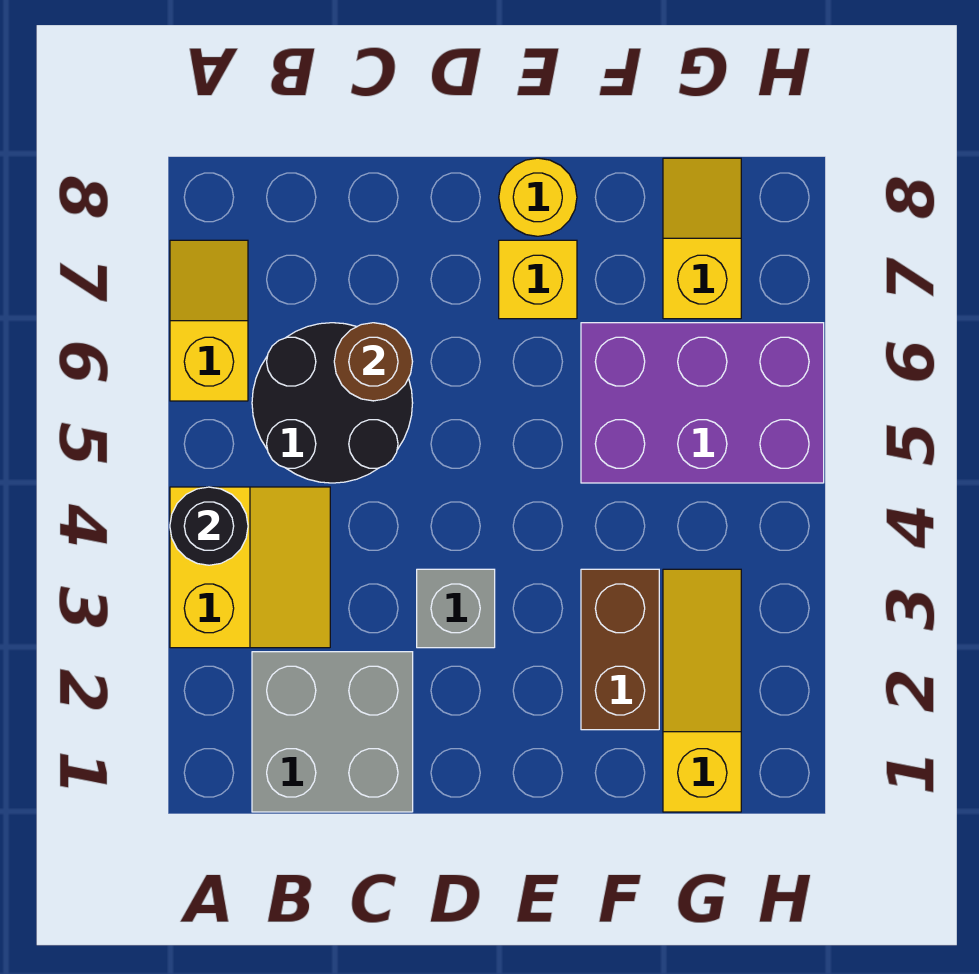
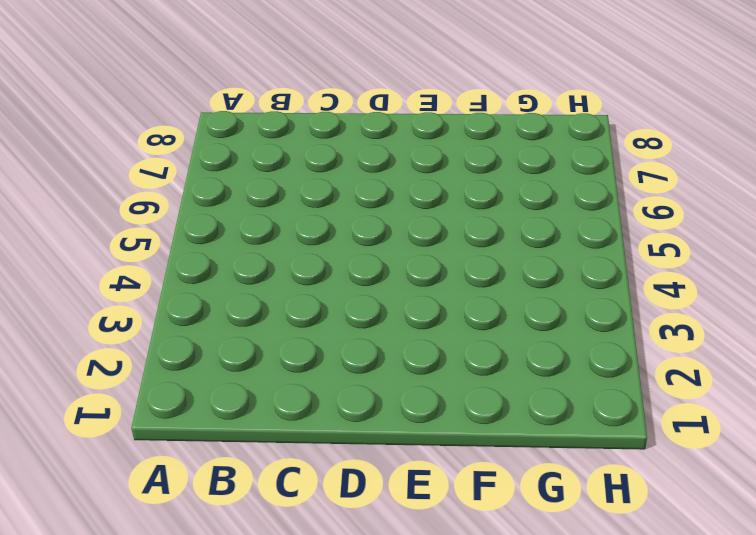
none -> yellow slope A3:B4 level 1 top A
none -> yellow slope A6:A7 level 1 top 6
none -> grey brick B1:C2 level 1

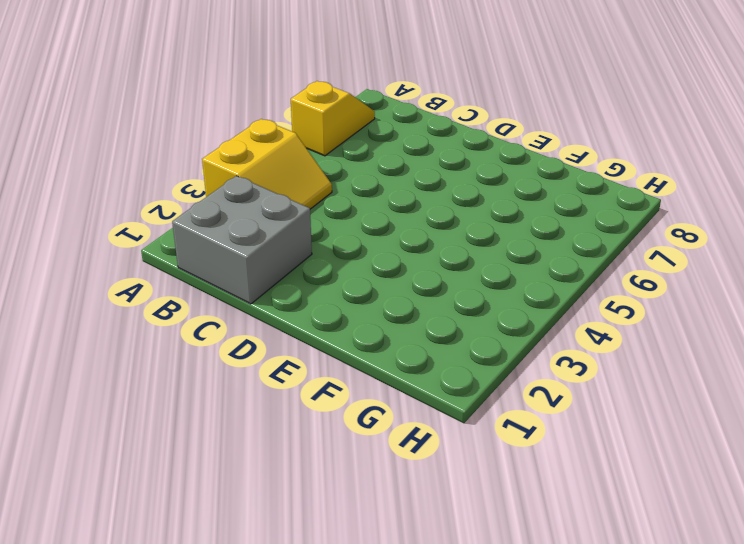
none -> black round brick B5:C6 level 1
none -> grey brick D3 level 1
none -> yellow brick E7 level 1

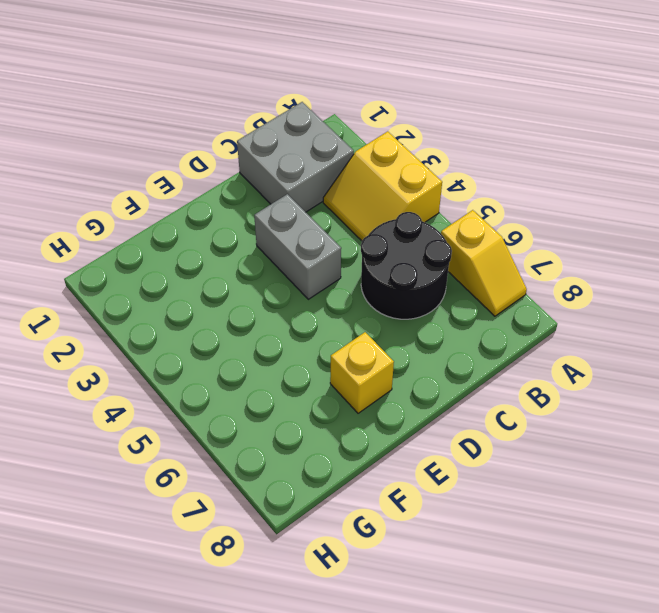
grey brick D3:D4 level 1 -> grey brick D3 level 1
none -> yellow round brick E8 level 1
none -> brown brick F2:F3 level 1
none -> purple brick F5:H6 level 1

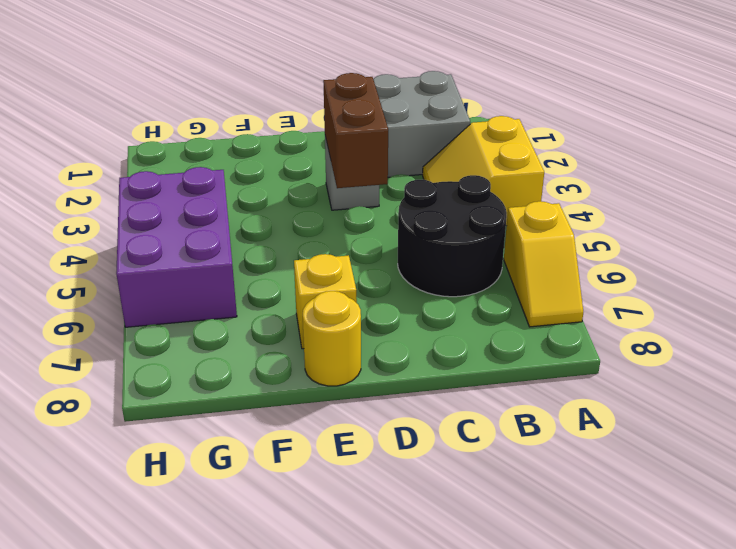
brown brick D3:D4 level 2 -> brown brick F2:F3 level 1
purple brick G4:H6 level 1 -> purple brick F5:H6 level 1
none -> yellow slope G1:G3 level 1 top 1
none -> yellow slope G7:G8 level 1 top 7
none -> black round brick A4 level 2

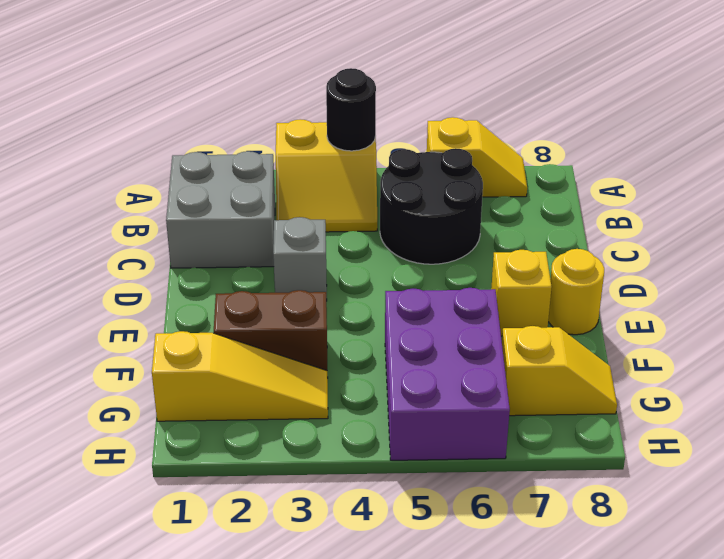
none -> brown round brick C6 level 2

